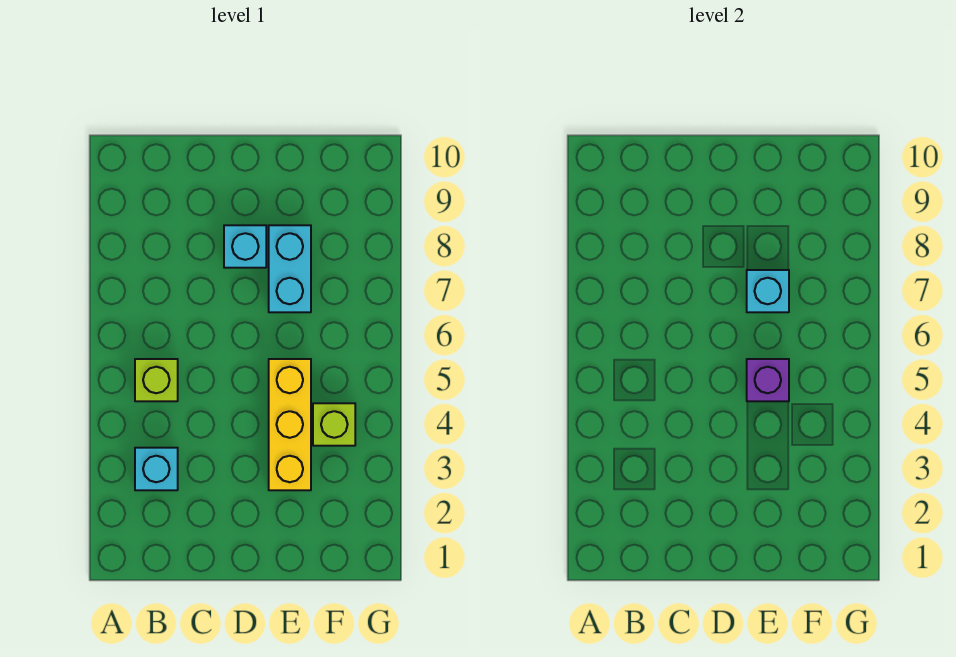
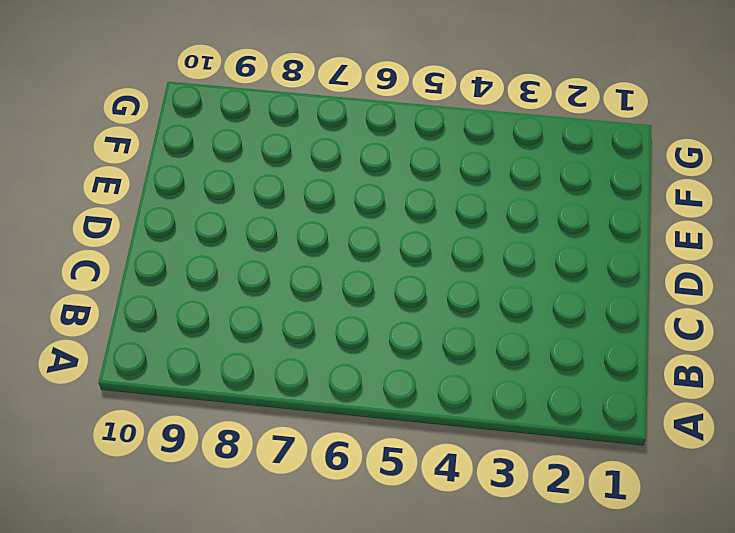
none -> cyan brick B3 level 1
none -> lime brick B5 level 1

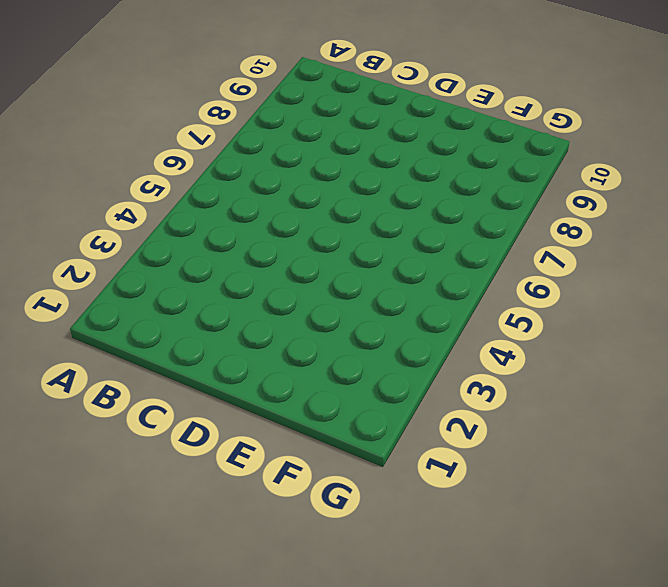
none -> cyan brick B3 level 1
none -> lime brick B5 level 1

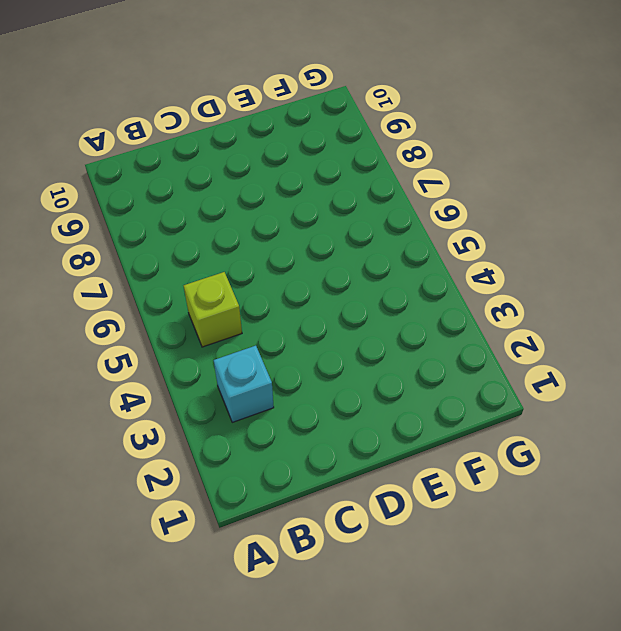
none -> cyan brick D8 level 1
none -> yellow brick E3:E5 level 1

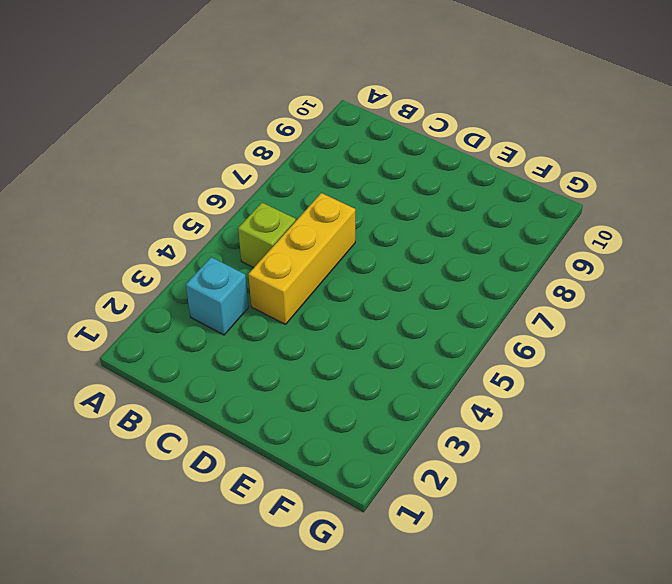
yellow brick C4:C6 level 1 -> yellow brick E3:E5 level 1
none -> cyan brick D8 level 1
none -> cyan brick E7:E8 level 1

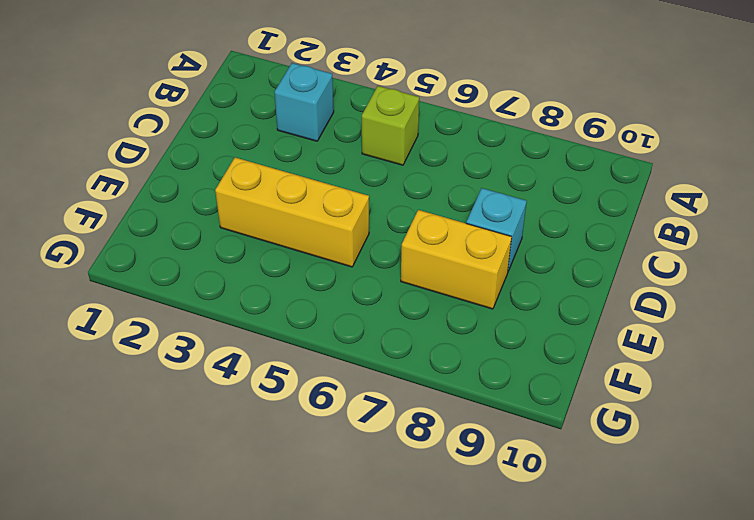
yellow brick E7:E8 level 1 -> cyan brick E7:E8 level 1
none -> lime brick F4 level 1
none -> purple brick E5 level 2

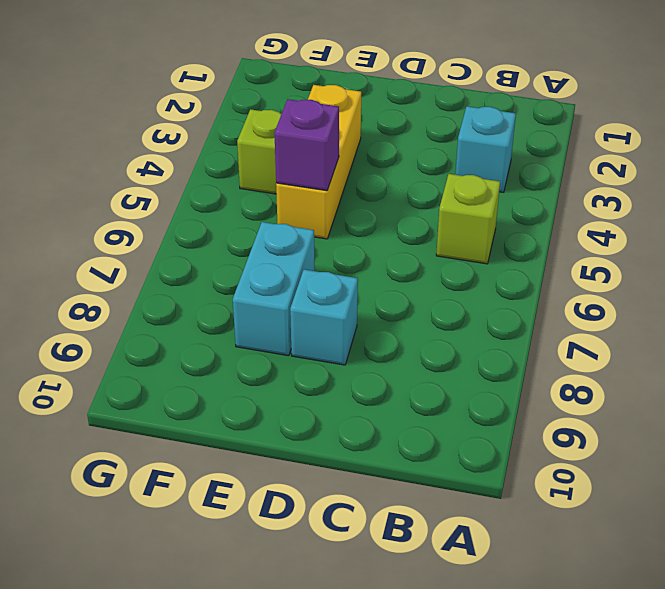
none -> cyan brick E7 level 2

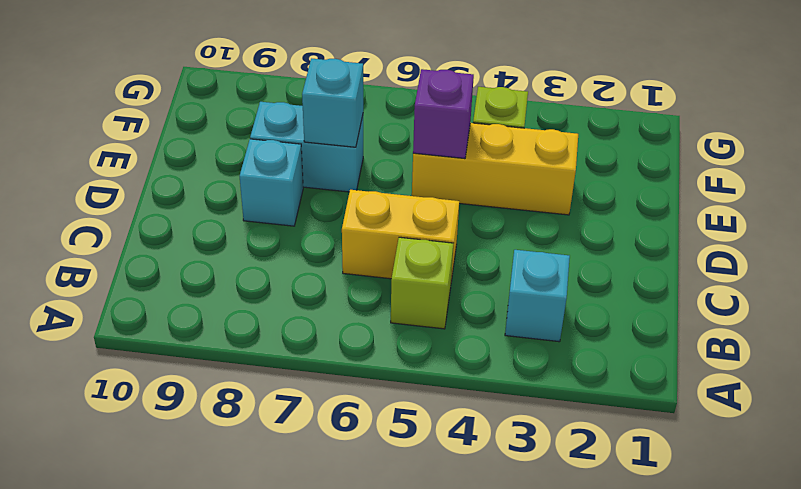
yellow brick C5:C6 level 1 -> none

